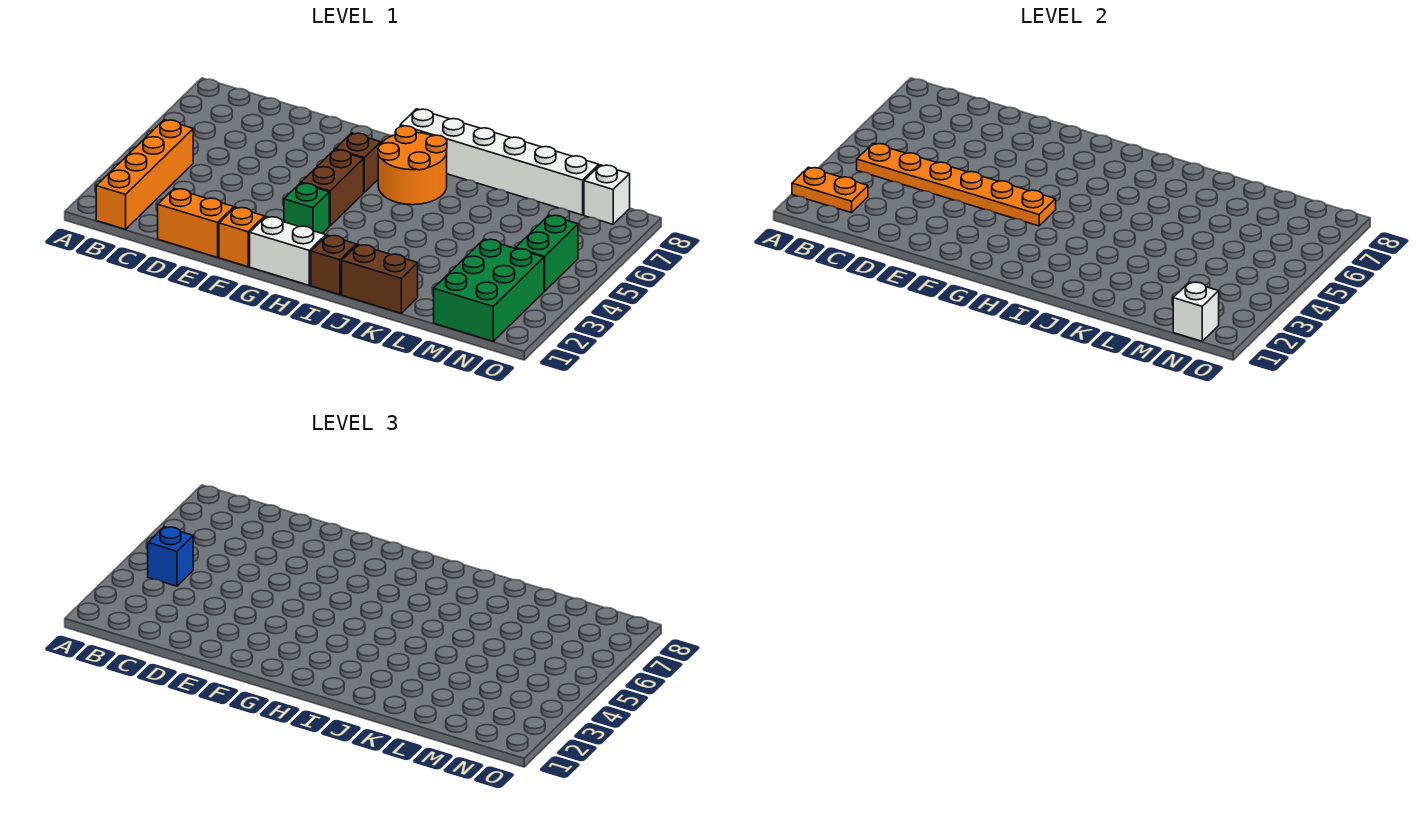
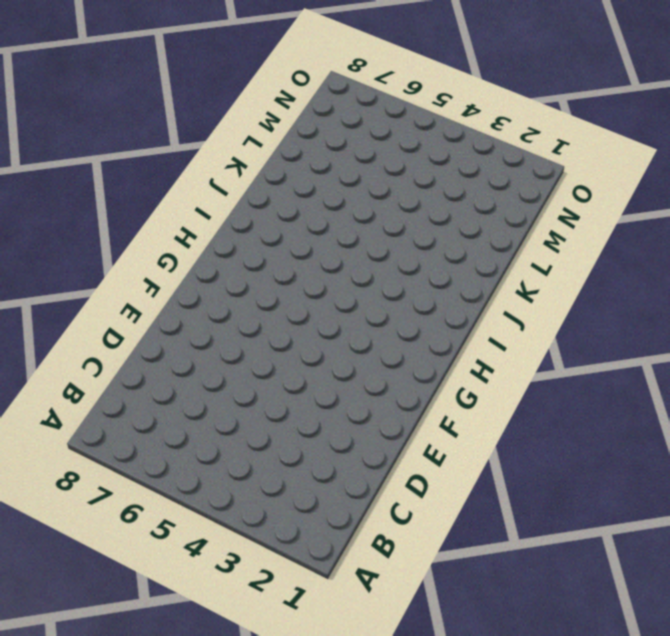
none -> orange brick B1:B4 level 1
none -> orange brick D1:E1 level 1
none -> orange brick F1 level 1

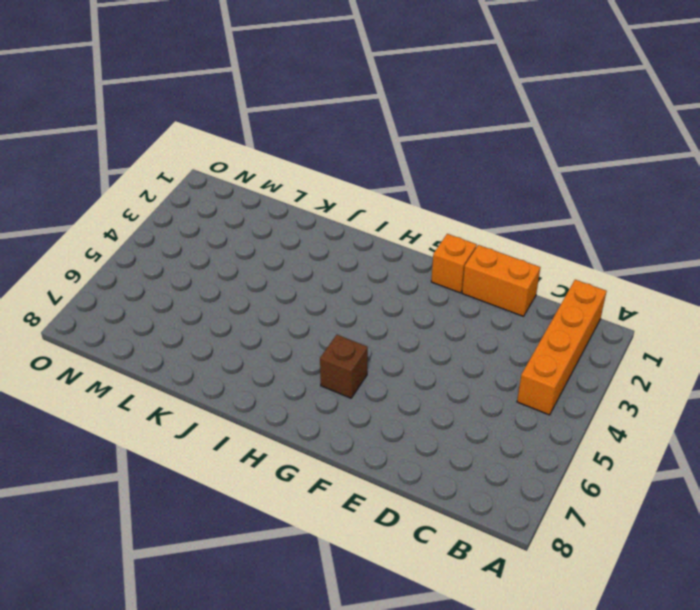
none -> white brick G1:H1 level 1
none -> green brick G3 level 1
none -> brown brick G4:G5 level 1

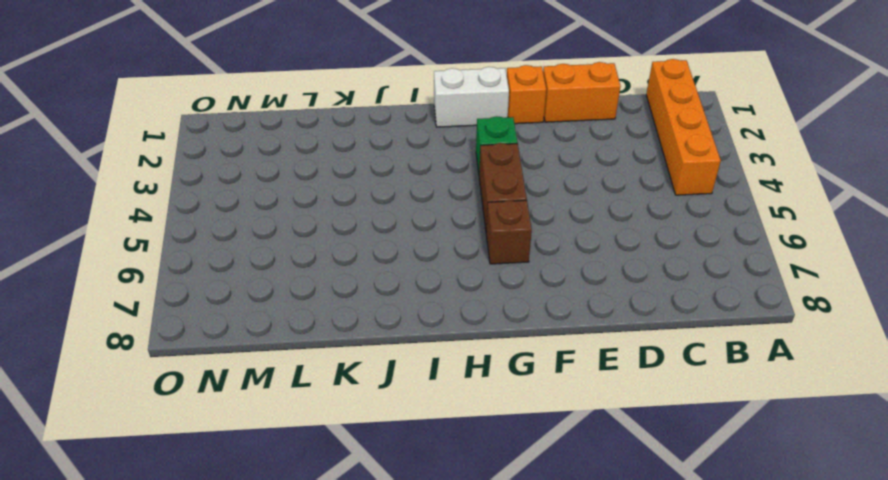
none -> orange round brick H6:I7 level 1
none -> white brick H8:M8 level 1
none -> brown brick I1 level 1

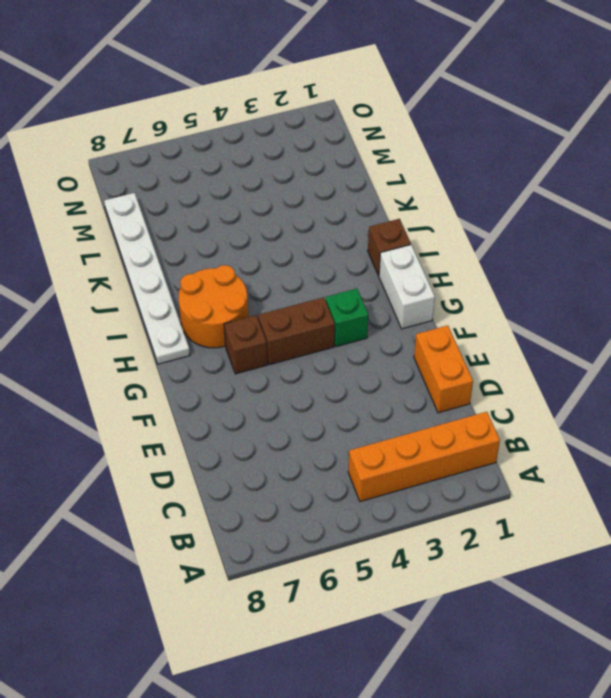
white plate H8:M8 level 1 -> white brick H8:M8 level 1
none -> orange brick F1 level 1
none -> brown brick J1:K1 level 1
none -> green brick M1:N3 level 1

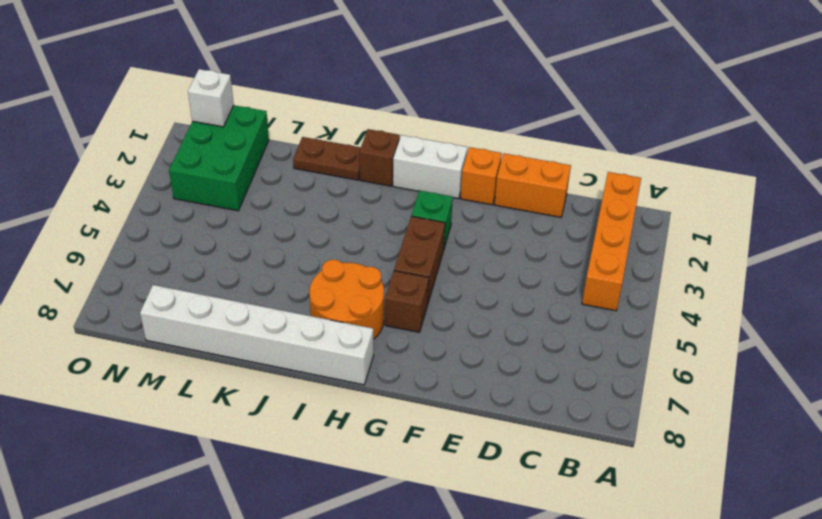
brown plate J1:K1 level 1 -> brown brick J1:K1 level 1
none -> green brick N4:N5 level 1
none -> white brick N8 level 1
none -> orange plate A2:B2 level 2

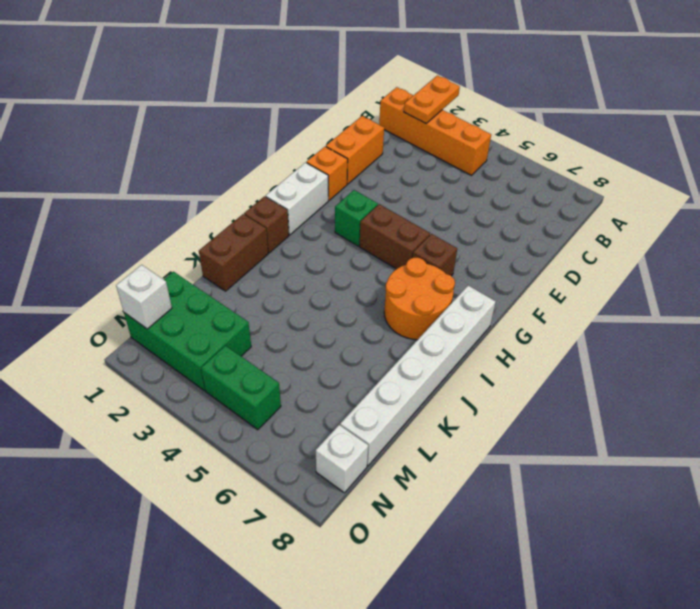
none -> orange plate B4:G4 level 2
none -> blue brick B4 level 3

